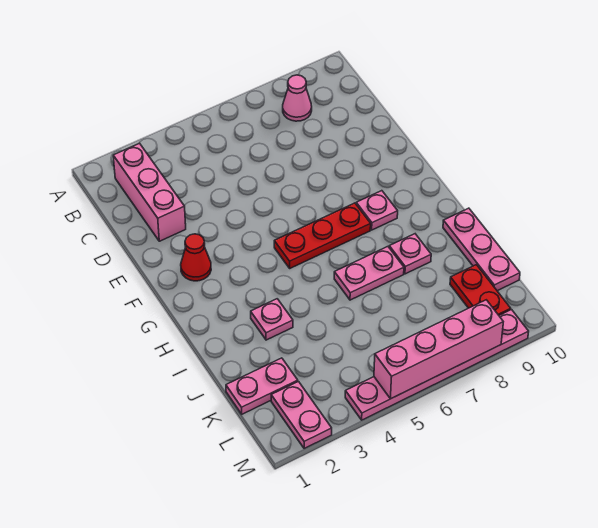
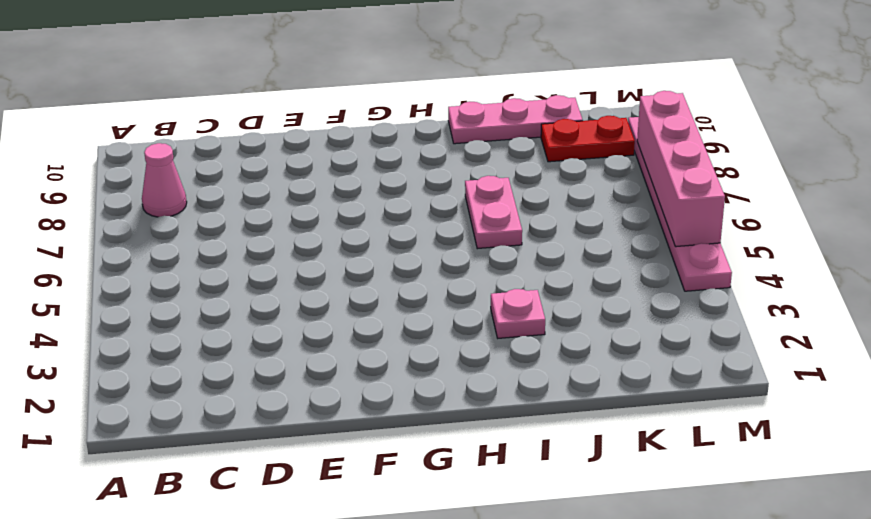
none -> pink brick B2:D2 level 1
none -> red cone F2 level 1
none -> red plate G5:G7 level 1

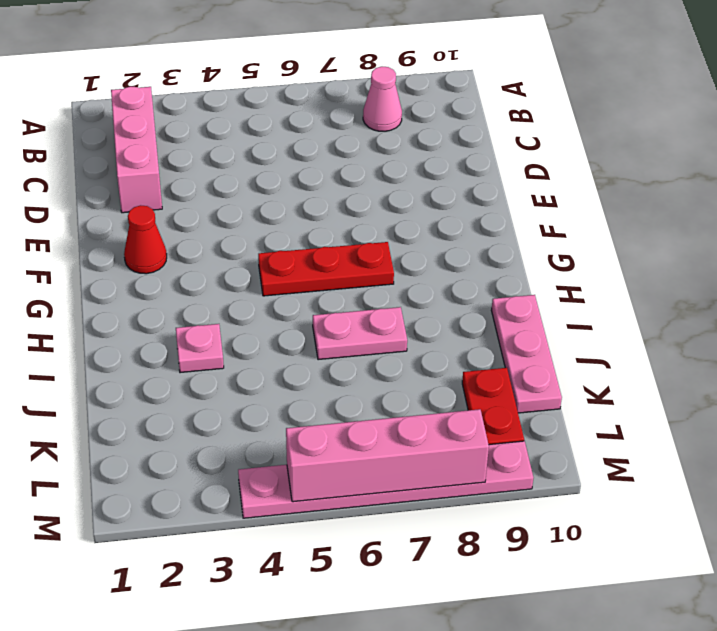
none -> pink plate G8 level 1
none -> pink plate I8 level 1
none -> pink plate K1:K2 level 1

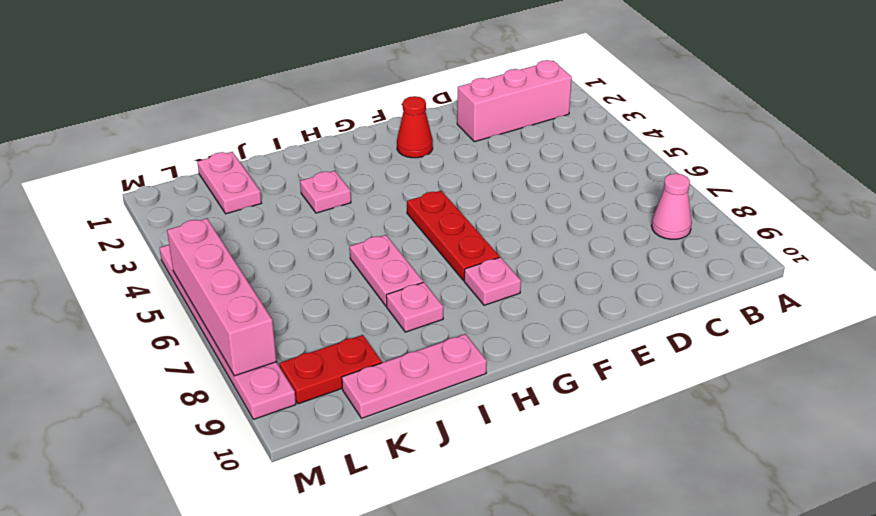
none -> pink plate L2:M2 level 1

